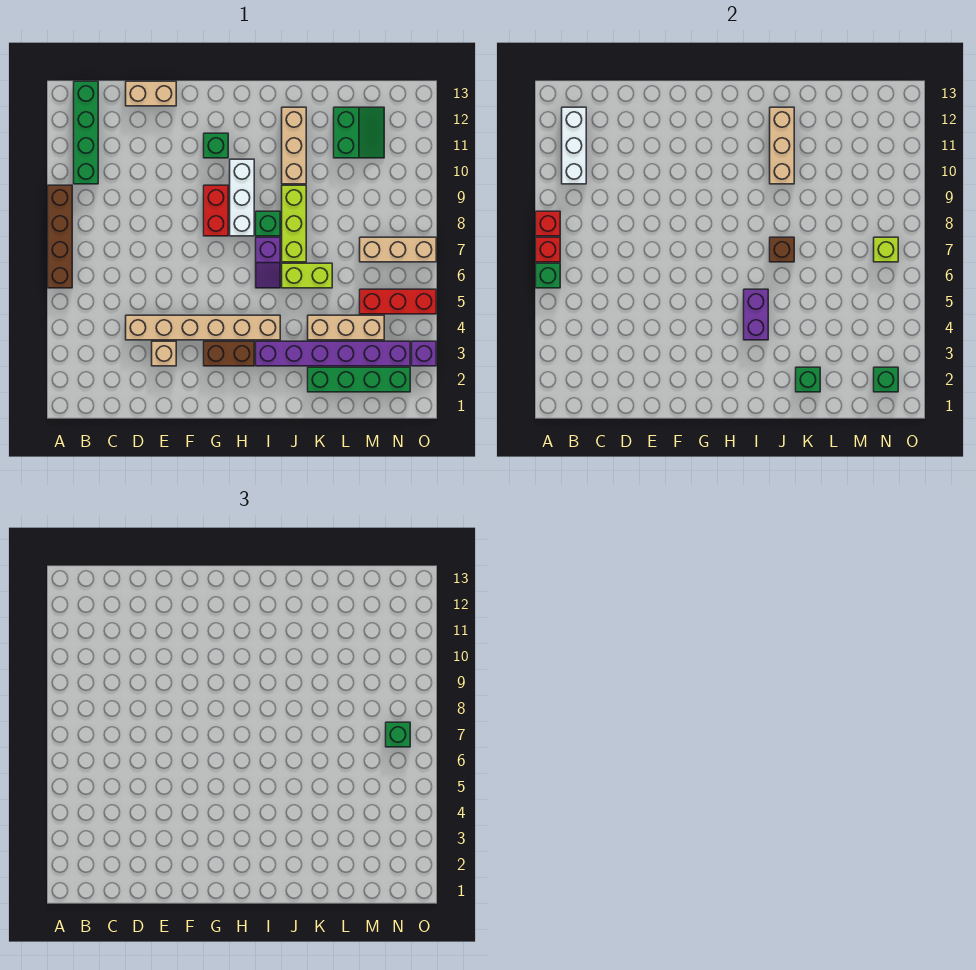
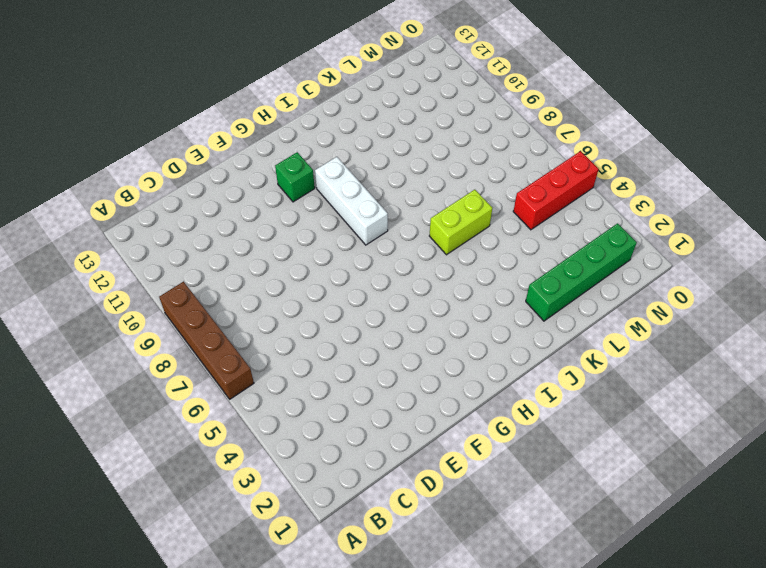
none -> green brick B10:B13 level 1
none -> tan brick D4:I4 level 1
none -> tan brick D13:E13 level 1
none -> tan brick E3 level 1

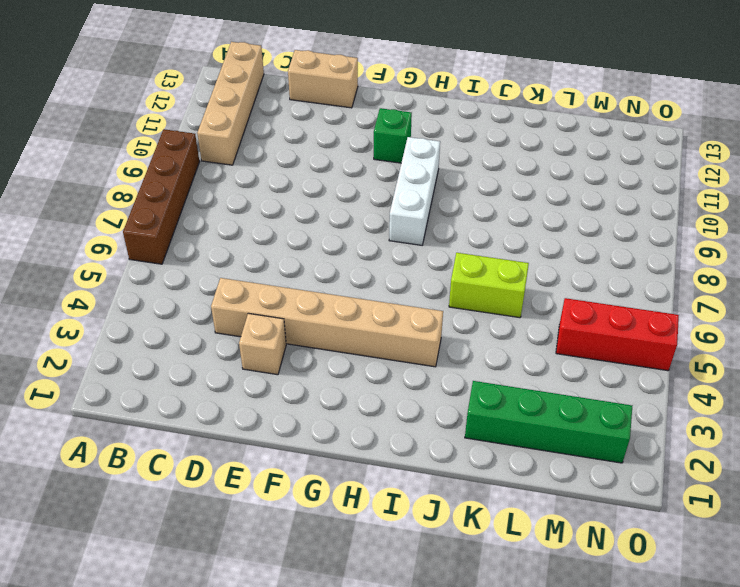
tan brick B10:B13 level 1 -> green brick B10:B13 level 1
none -> brown brick G3:H3 level 1
none -> red brick G8:G9 level 1
none -> purple brick I3:N3 level 1
none -> purple slope I6:I7 level 1 top 7

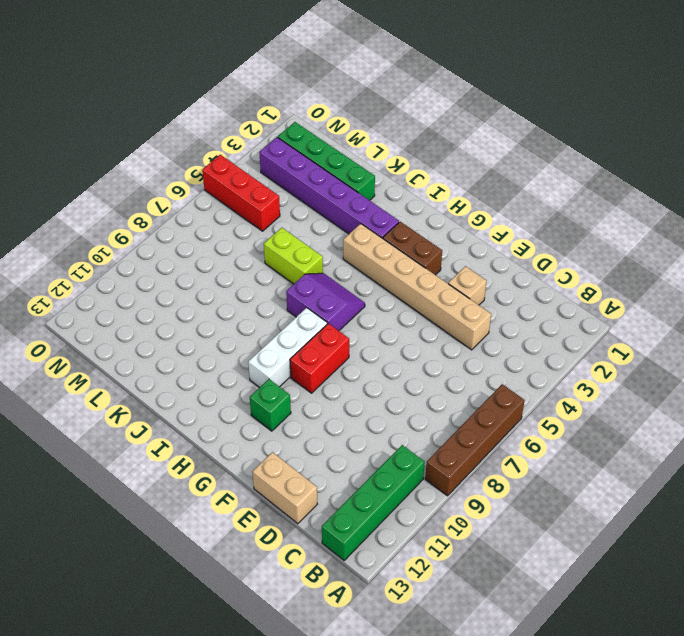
purple slope H6:I7 level 1 top 7 -> purple slope I6:I7 level 1 top 7
none -> green brick I8 level 1
none -> lime brick J7:J9 level 1
none -> tan brick J10:J12 level 1
none -> tan brick K4:M4 level 1

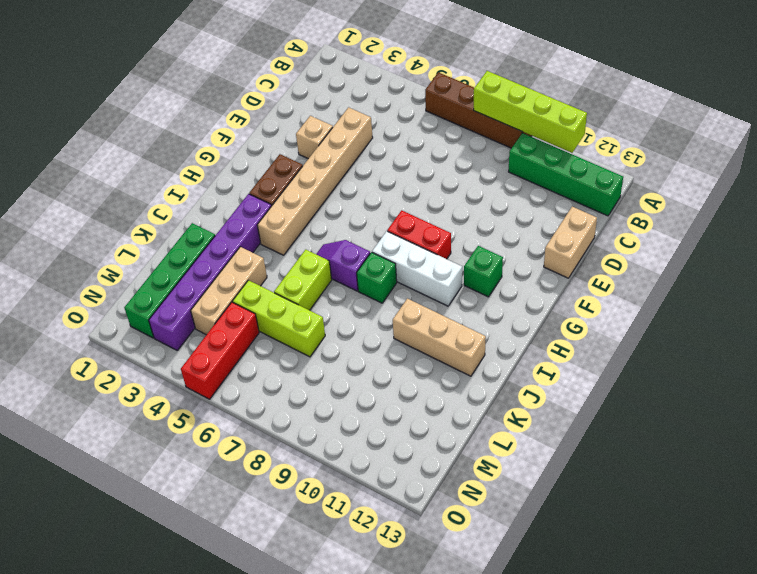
lime brick A8:A11 level 2 -> red brick A8 level 2
lime brick L5:L7 level 1 -> lime brick J7:J9 level 1
none -> green slope L11:M12 level 1 top L
none -> tan brick M7:O7 level 1
none -> purple brick O3 level 1
none -> green brick A6 level 2

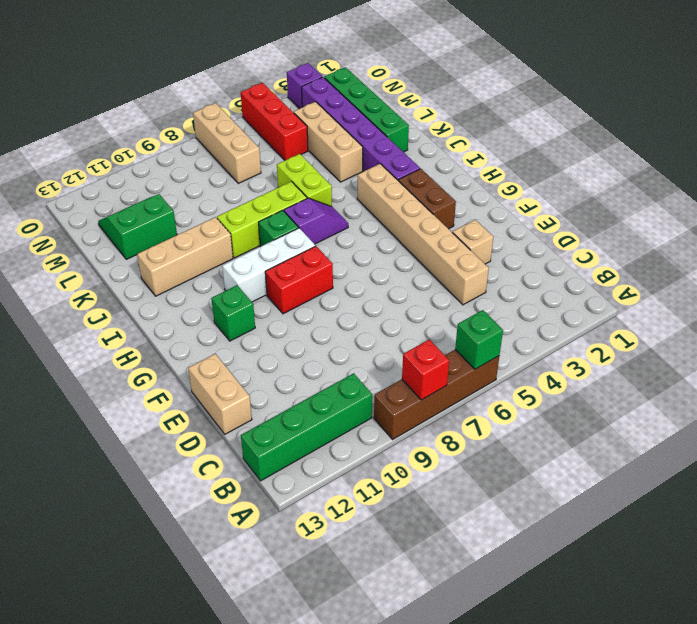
none -> red brick A7 level 2
none -> white brick B10:B12 level 2
none -> purple brick I4:I5 level 2
none -> brown brick J7 level 2

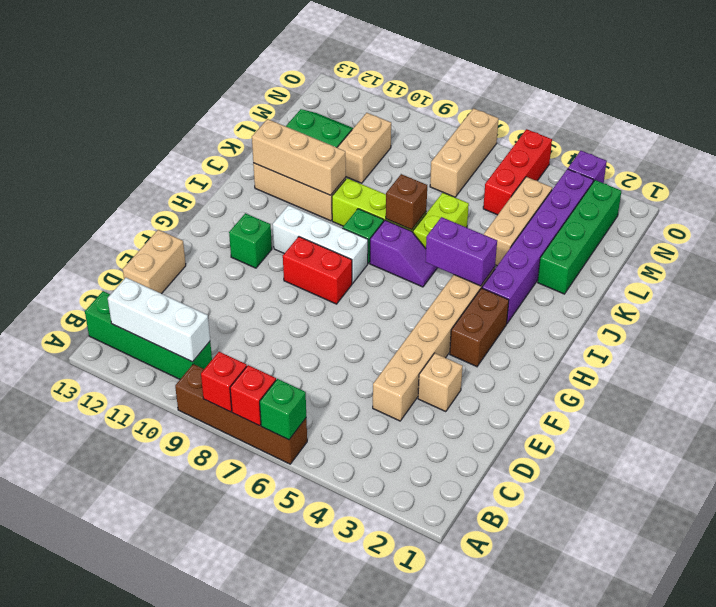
tan brick L10:M10 level 1 -> none
none -> green brick K2 level 2
none -> green brick N2 level 2
none -> lime brick N7 level 2
none -> green brick N7 level 3

